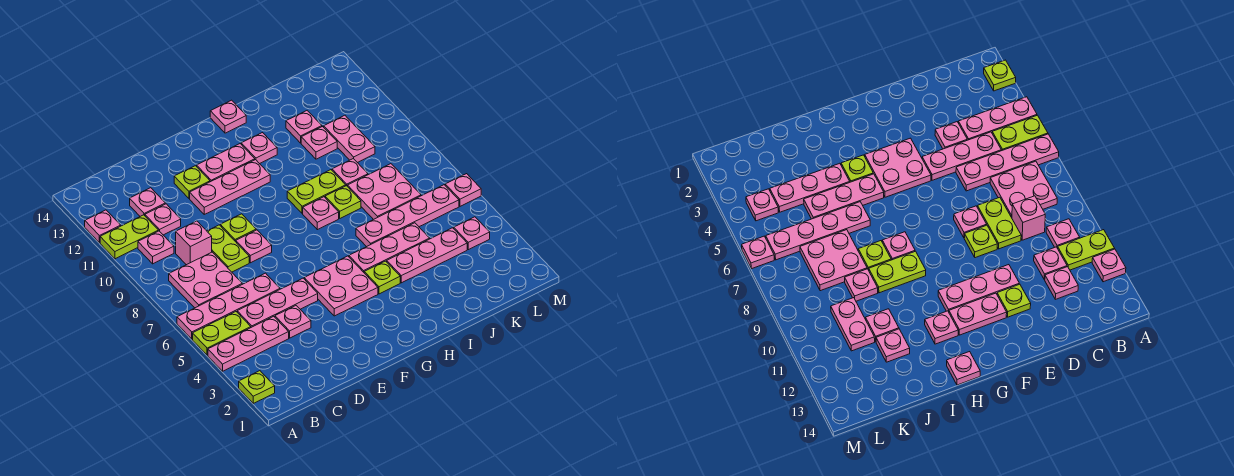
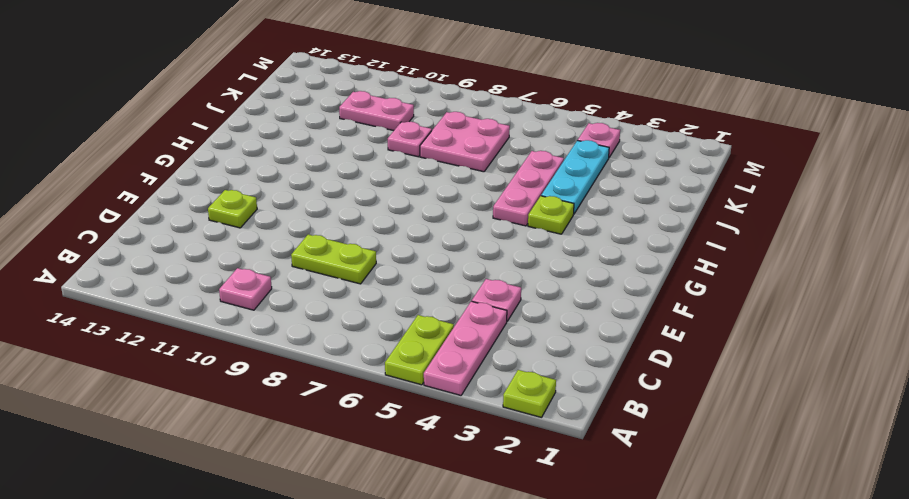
cyan plate I4:K4 level 1 -> pink plate I4:K4 level 1
none -> pink plate A6:D6 level 1
none -> lime plate A11:B11 level 1
none -> pink plate A12 level 1
none -> pink plate B7:C8 level 1

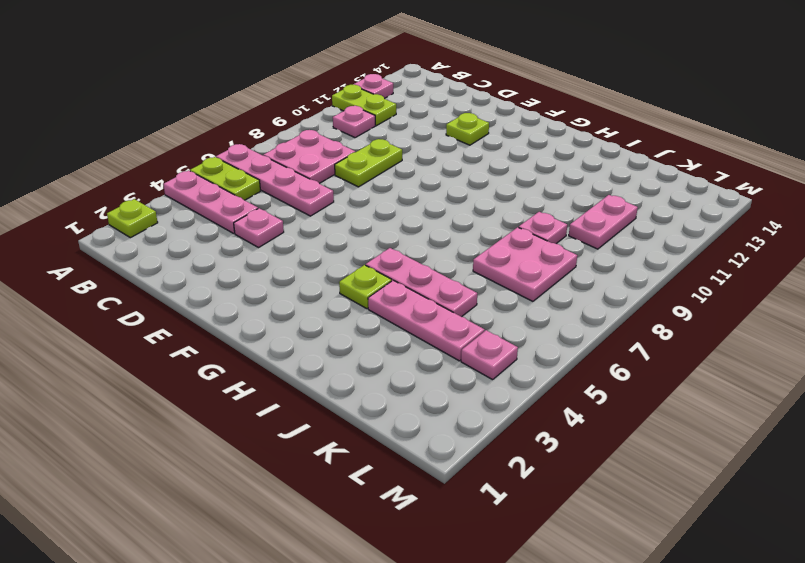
none -> pink plate C5:E5 level 1
none -> pink brick C9 level 1
none -> pink plate C11 level 1
none -> pink plate C12 level 1

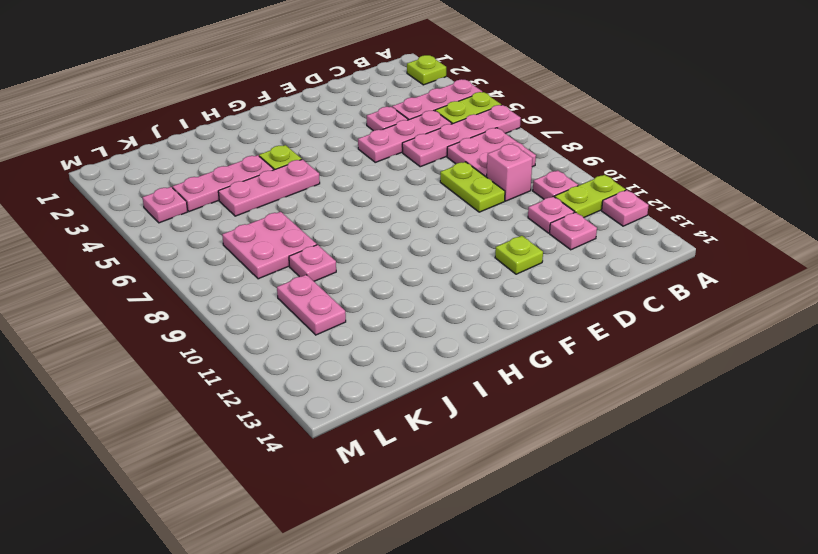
none -> pink plate E8 level 1
none -> lime plate E9 level 1
none -> pink plate E11:G11 level 1
none -> pink plate F4:G5 level 1

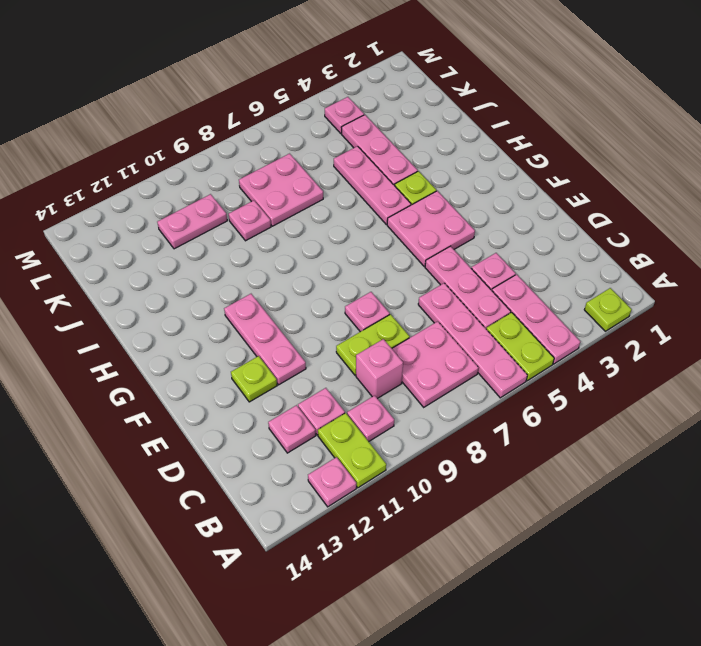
none -> lime plate E9 level 1
none -> pink plate F12:G12 level 1
none -> pink plate H8 level 1
none -> lime plate H9:I9 level 1

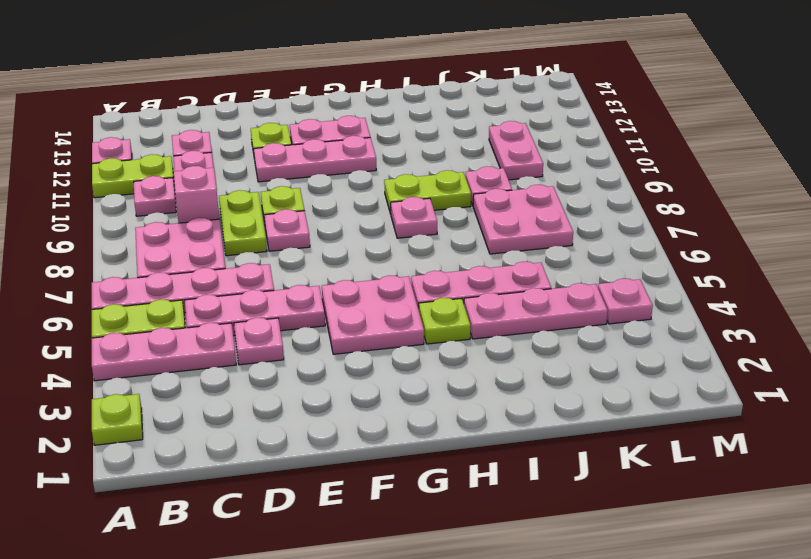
none -> pink plate H12 level 1
none -> pink plate H14 level 1
none -> pink plate I6:L6 level 1
none -> lime plate I8 level 1

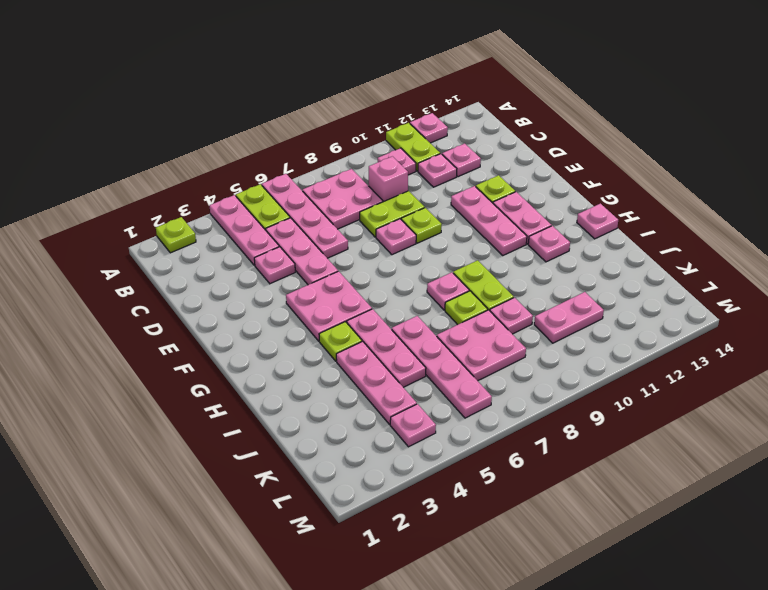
none -> pink plate J11 level 1
none -> pink plate J12 level 1
none -> pink plate M6 level 1

